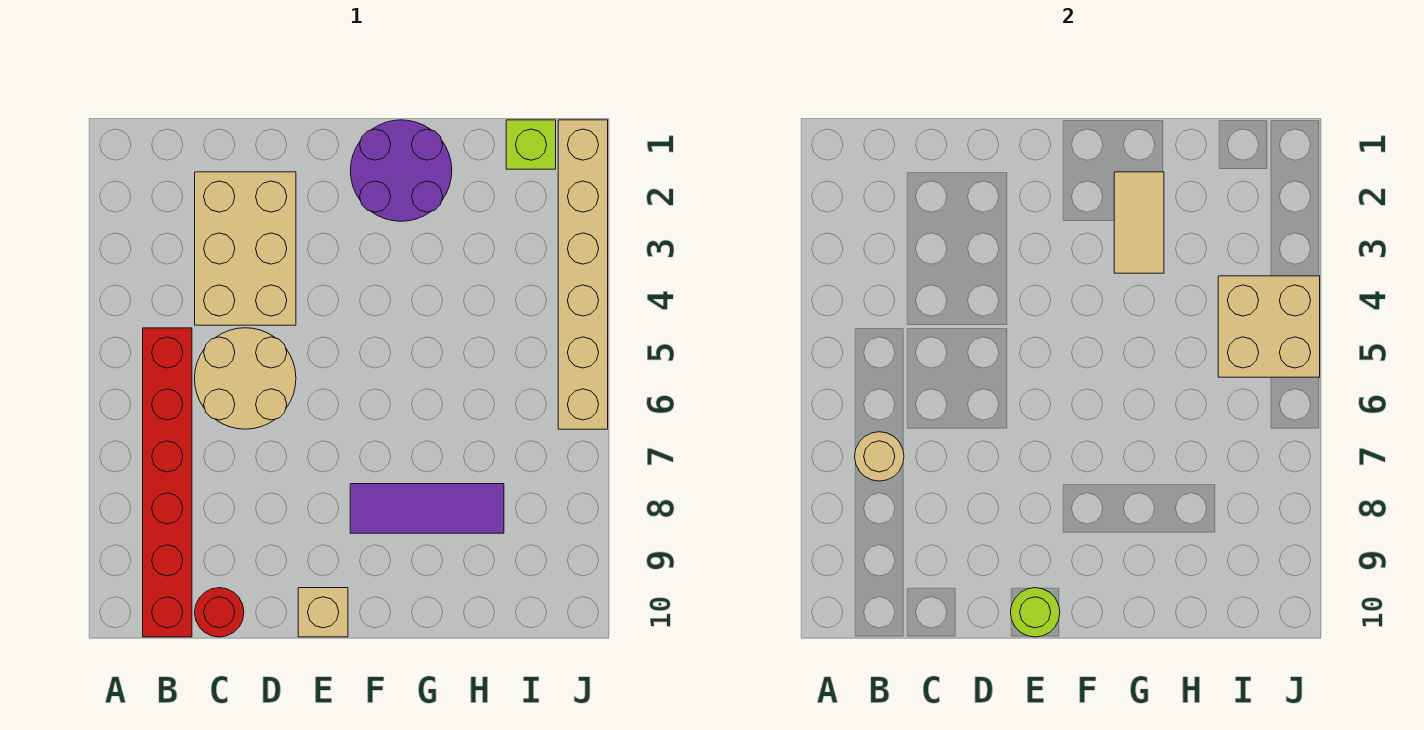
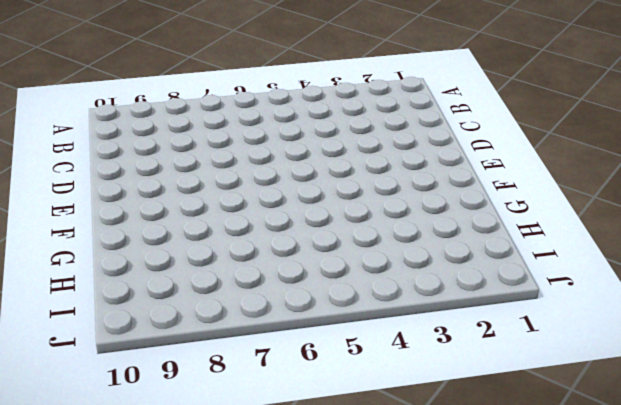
none -> red brick B5:B10 level 1
none -> tan brick C2:D4 level 1
none -> tan round brick C5:D6 level 1

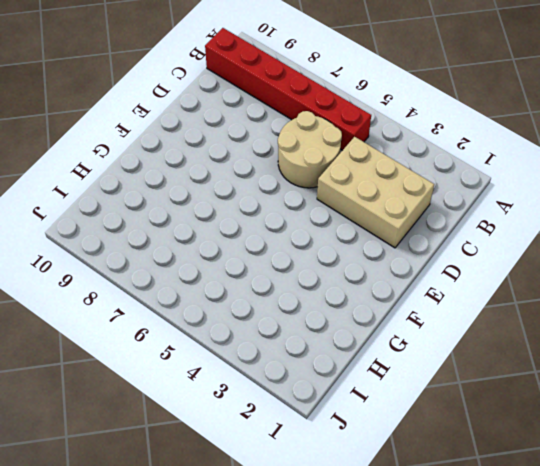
none -> red round brick C10 level 1
none -> tan brick E10 level 1
none -> purple round brick F1:G2 level 1

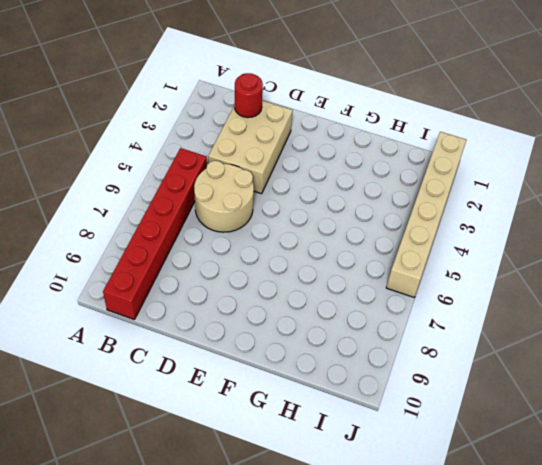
red round brick C2 level 2 -> red round brick C10 level 1
none -> tan brick E10 level 1
none -> purple round brick F1:G2 level 1
none -> purple tile F8:H8 level 1

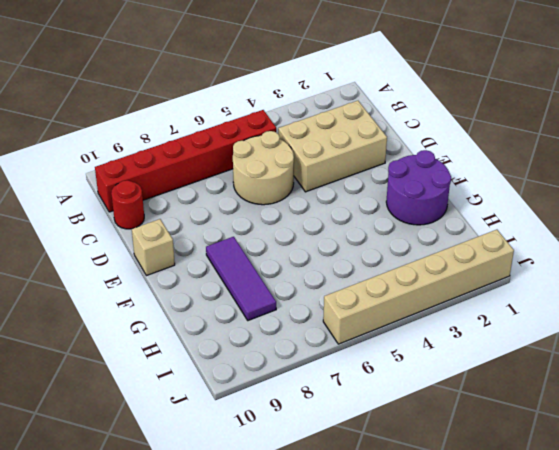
none -> lime brick I1 level 1
none -> tan round brick B7 level 2
none -> lime round brick E10 level 2

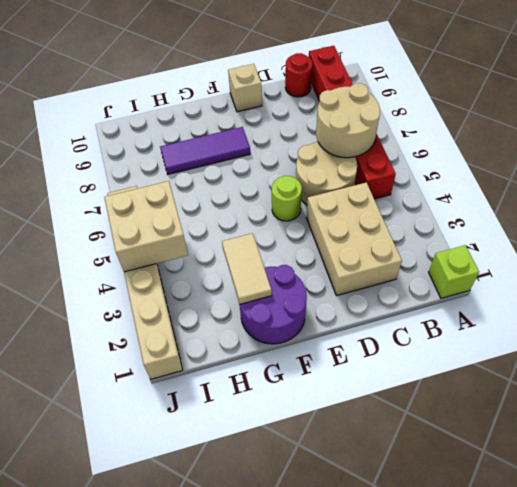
lime brick A1 level 1 -> lime brick I1 level 1
tan round brick B6:C7 level 2 -> tan round brick B7 level 2
lime round brick E5 level 1 -> lime round brick E10 level 2

